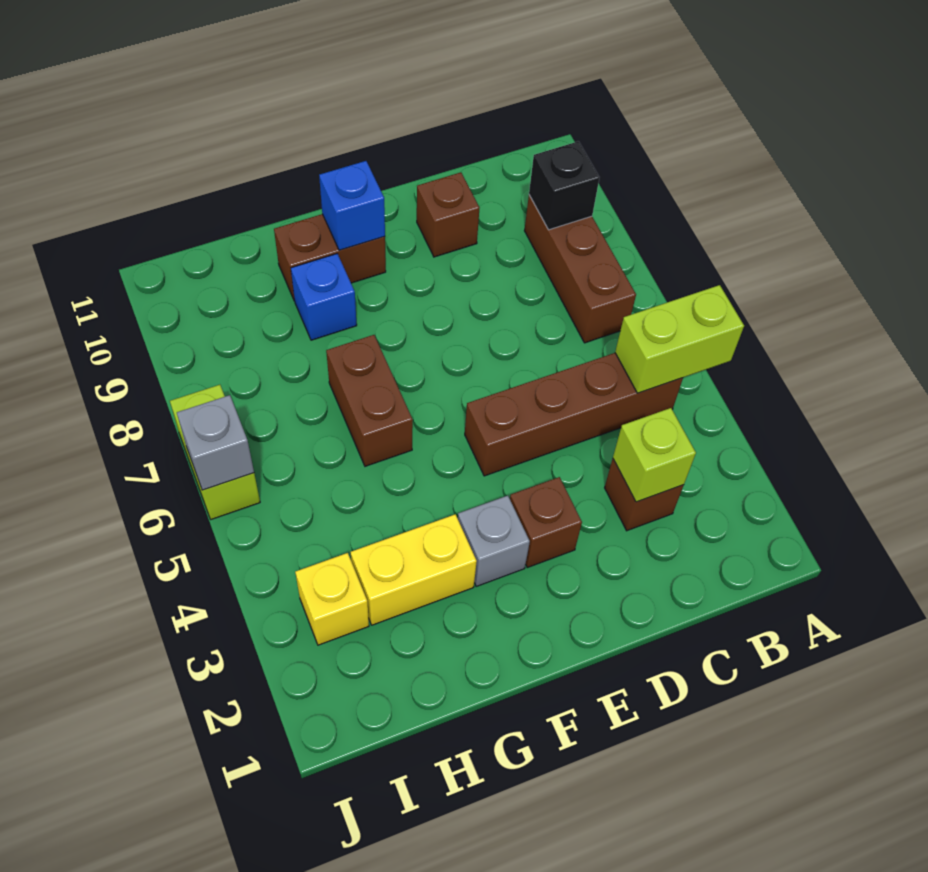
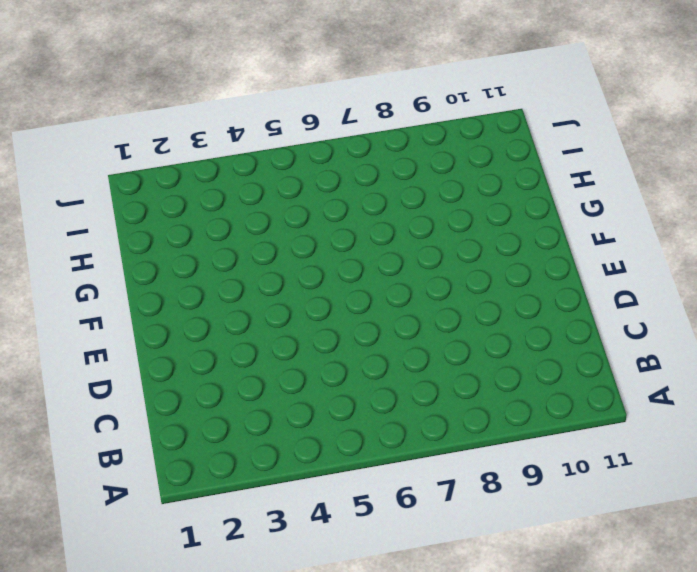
none -> brown brick B5:E5 level 1
none -> brown brick B7:B9 level 1
none -> brown brick C3 level 1

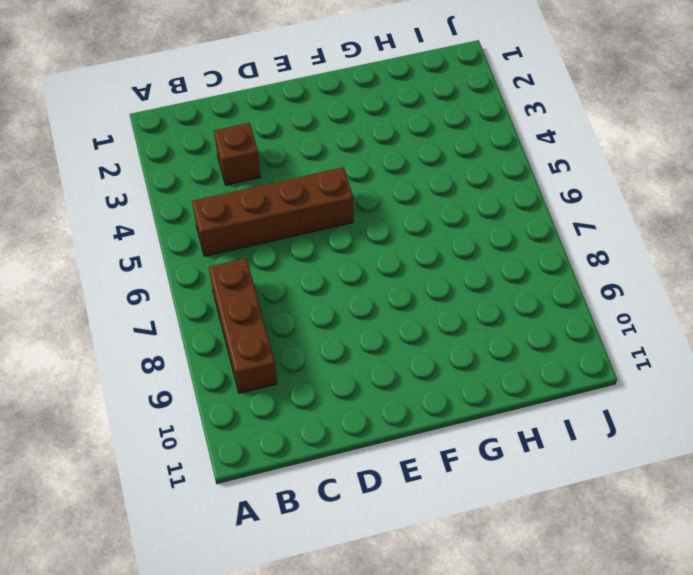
none -> brown brick D10 level 1
none -> brown brick E3 level 1
none -> grey brick F3 level 1

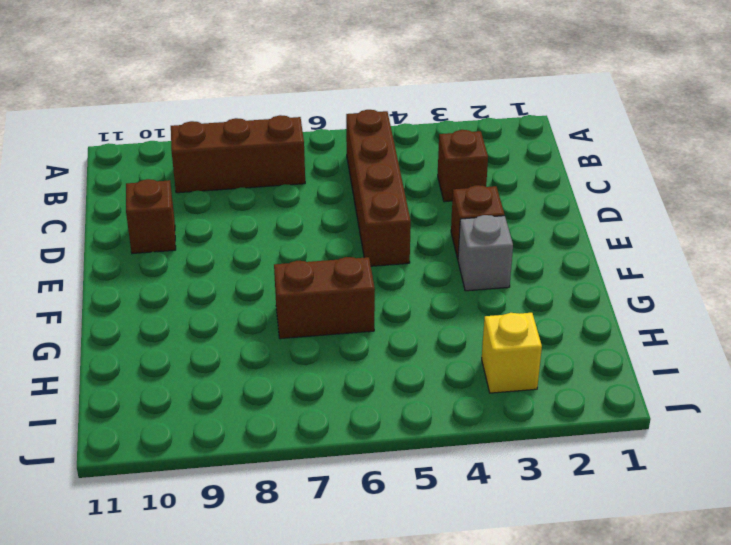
none -> brown brick F10:G10 level 1
none -> yellow brick G3:H3 level 1
none -> blue brick G9 level 1

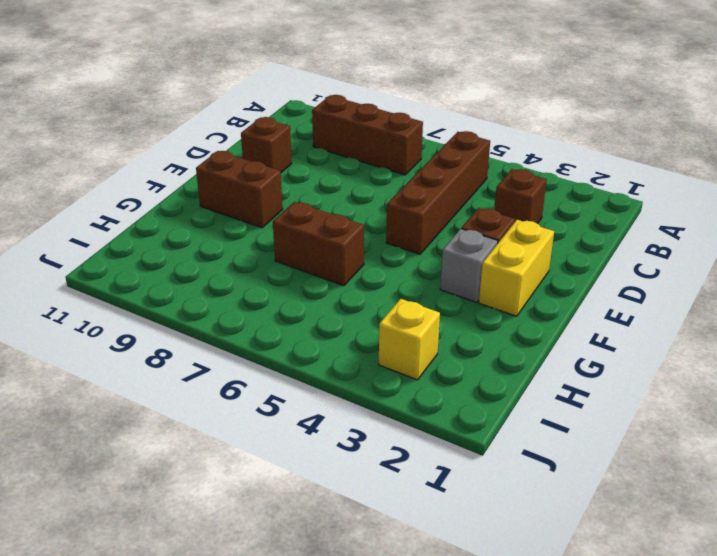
yellow brick E2:F2 level 1 -> yellow brick G3:H3 level 1
brown brick F9:F10 level 1 -> brown brick F10:G10 level 1
none -> blue brick G9 level 1
none -> lime brick J6:J7 level 1
none -> lime brick A5:B5 level 2

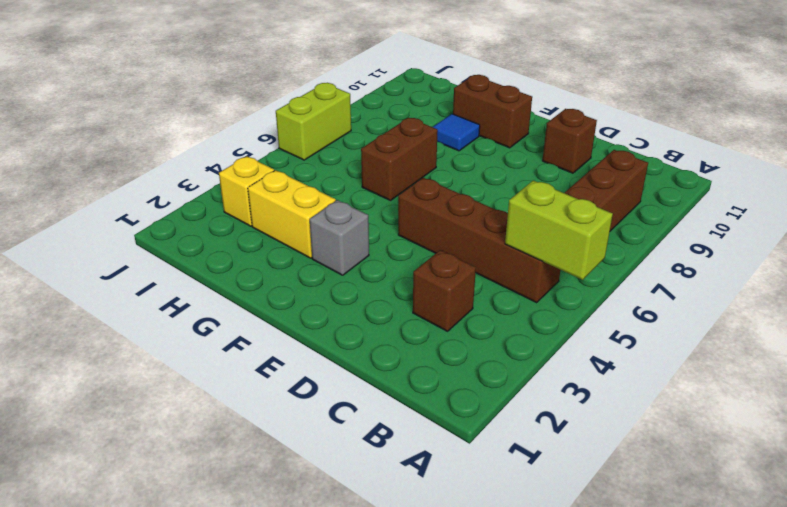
blue tile G9 level 1 -> blue brick G9 level 1
none -> brown brick E3 level 1
none -> black brick B9 level 2
none -> lime brick C3 level 2

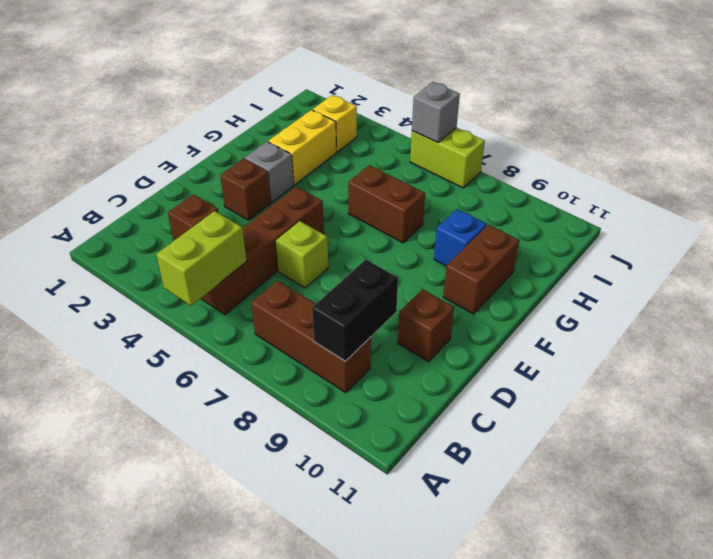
black brick B9:C9 level 2 -> black brick B9 level 2
lime brick D6 level 1 -> lime brick C3 level 2
none -> blue brick F10 level 2

